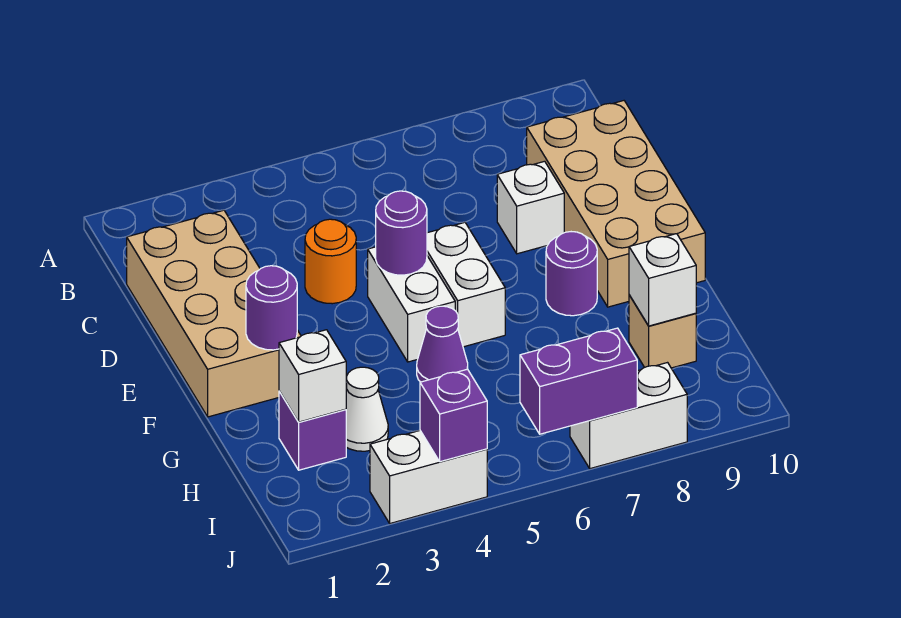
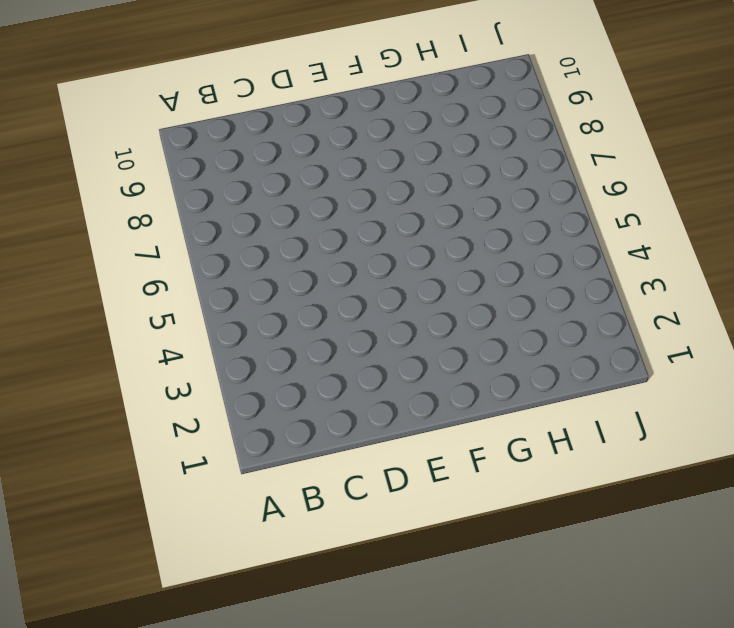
none -> tan brick C1:F2 level 1
none -> tan brick C9:F10 level 1
none -> orange round brick D4 level 1

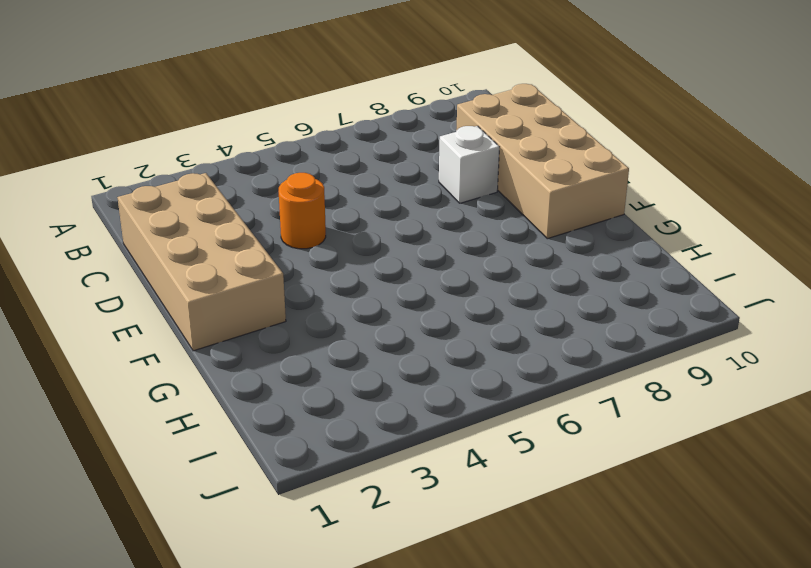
none -> white brick E5:F5 level 1
none -> white brick E6:F6 level 1
none -> purple round brick F8 level 1

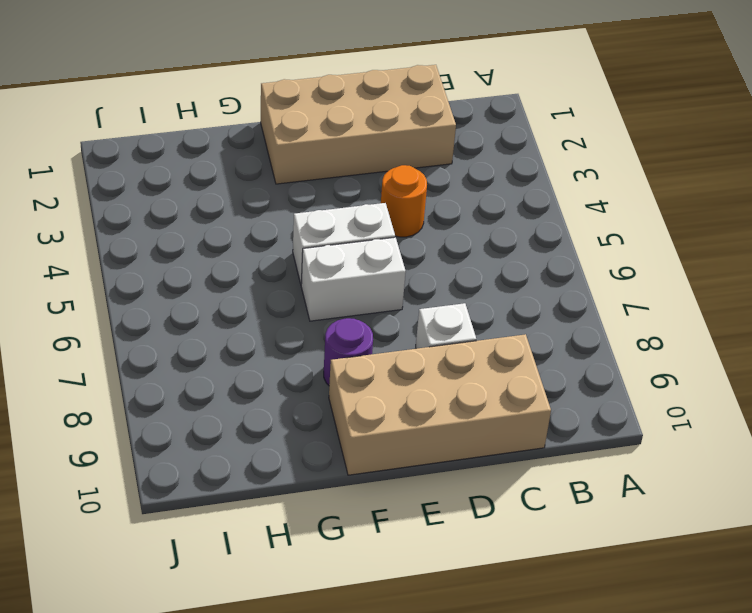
none -> purple cone G5 level 1
none -> purple brick H2 level 1
none -> white cone H3 level 1

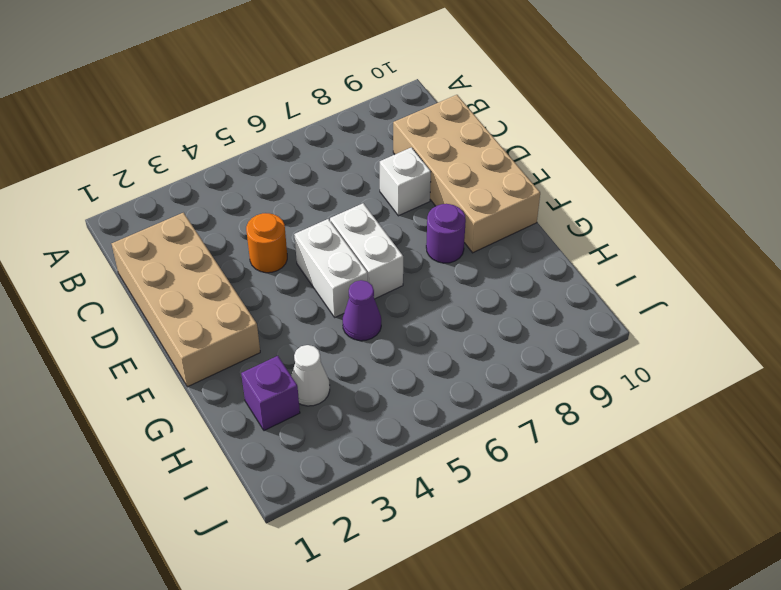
none -> tan brick H9 level 1
none -> white brick J3:J4 level 1
none -> white brick J7:J8 level 1

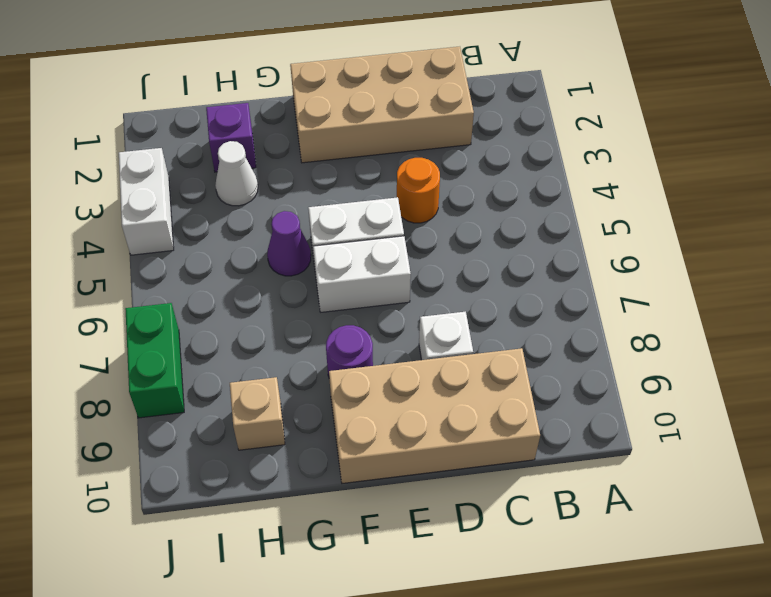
green brick J7:J8 level 1 -> white brick J7:J8 level 1
none -> purple round brick E5 level 2
none -> purple round brick F2 level 2
none -> white brick H2 level 2

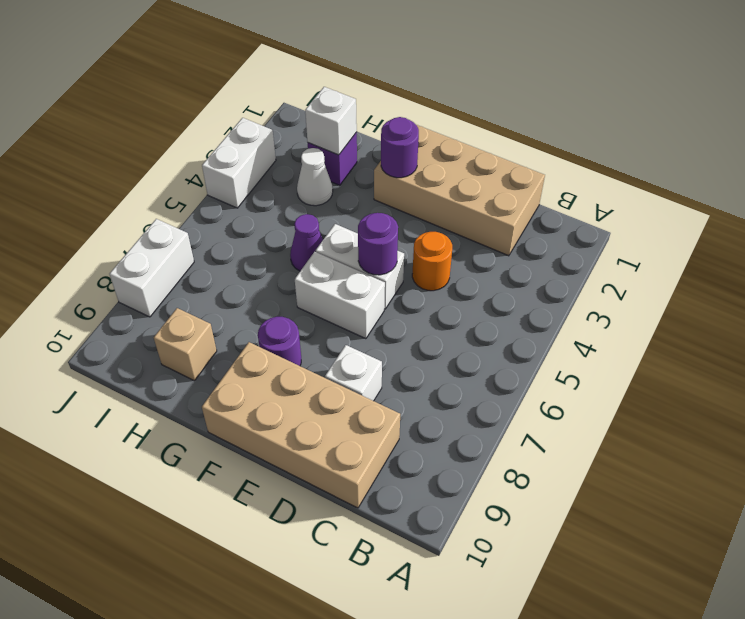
none -> white brick H9 level 2
none -> purple brick J4 level 2
none -> purple brick J6:J7 level 2

